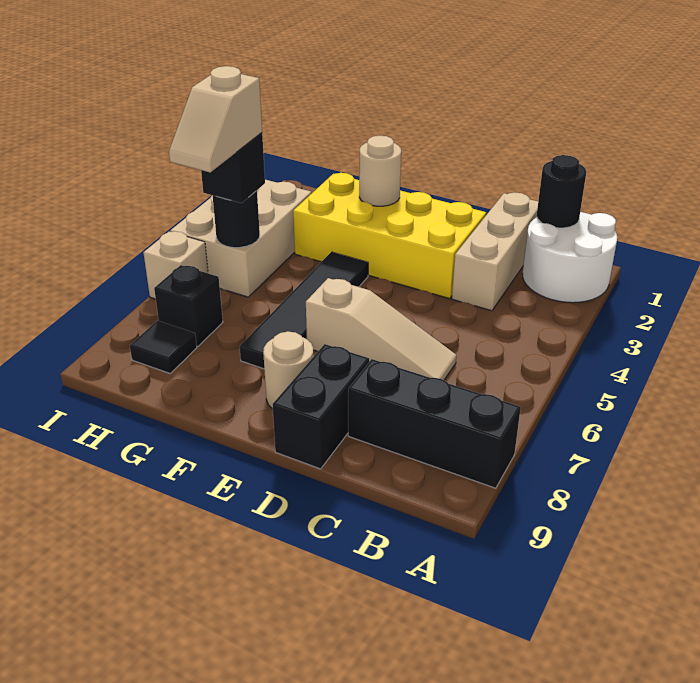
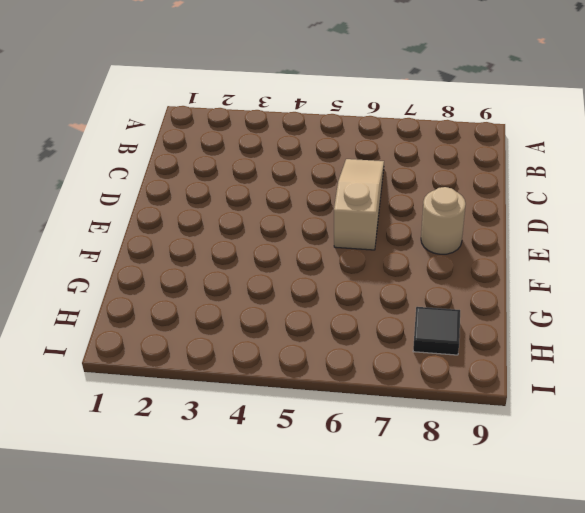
none -> white round brick A1:B2 level 1
none -> black brick A8:C8 level 1
none -> tan brick C1:C3 level 1

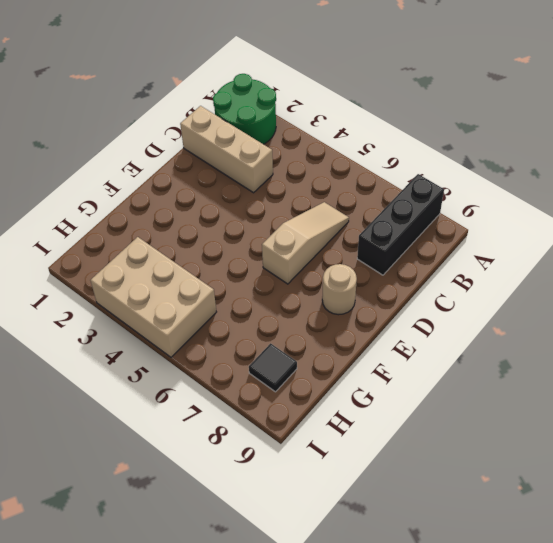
green round brick A1:B2 level 1 -> white round brick A1:B2 level 1
none -> yellow brick D2:G3 level 1
none -> black brick D8:D9 level 1
none -> black tile F4:F7 level 1

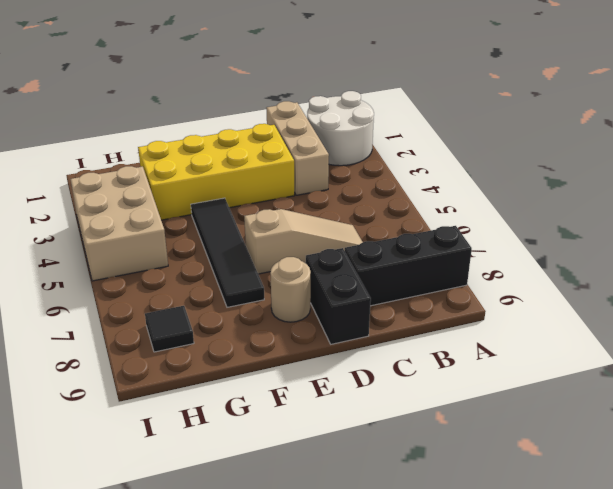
none -> black brick H7 level 1
none -> tan brick I6 level 1
none -> black round brick B1 level 2

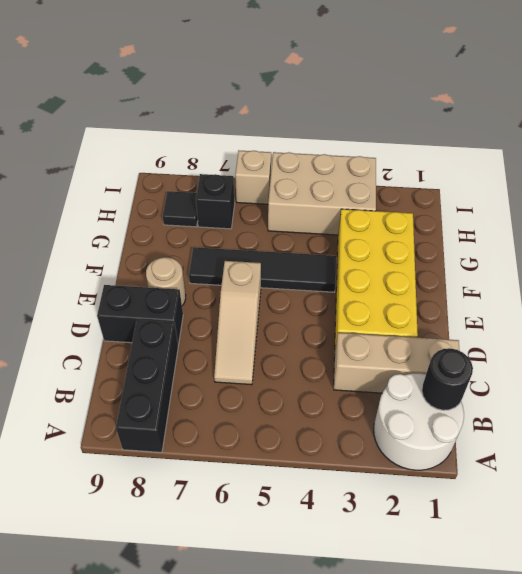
none -> tan round brick F2 level 2
none -> black round brick H5 level 2
none -> black brick H5 level 3

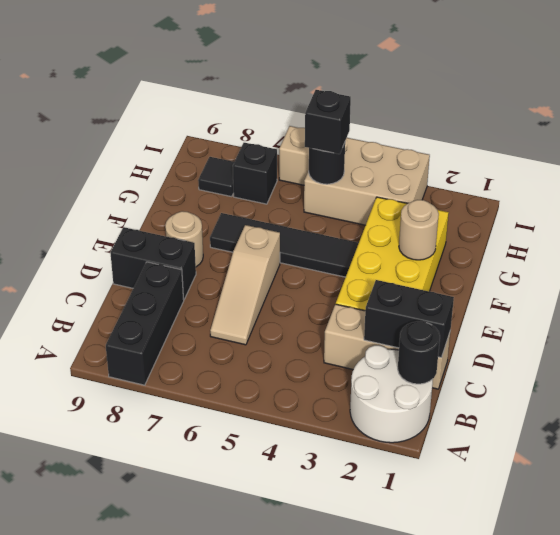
black brick C1:C2 level 2 -> none
none -> tan slope H5:H6 level 4 top 5

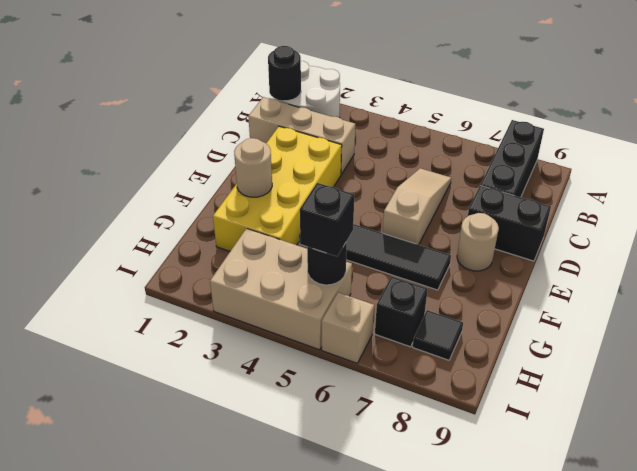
none -> tan slope H5:H6 level 4 top 5

